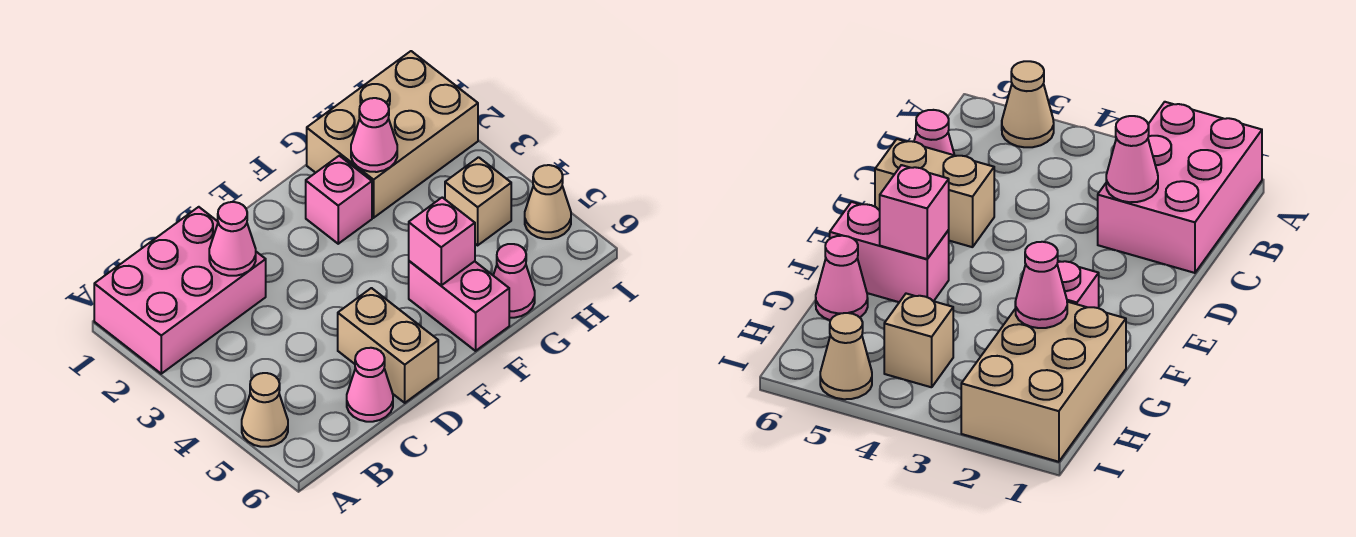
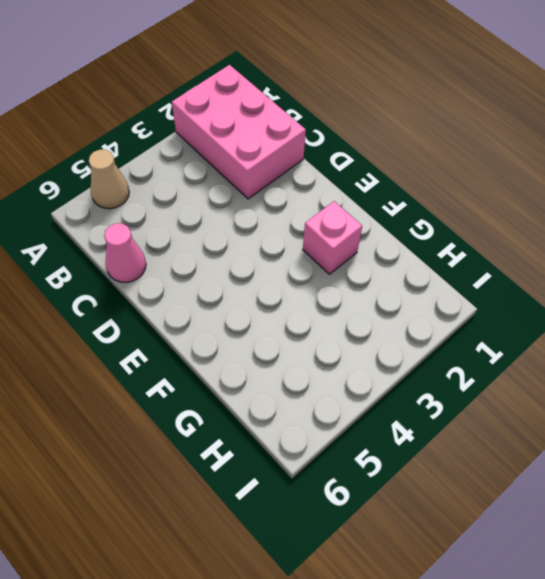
none -> tan brick D5:D6 level 1
none -> pink brick F5:F6 level 1
none -> tan brick G1:I2 level 1

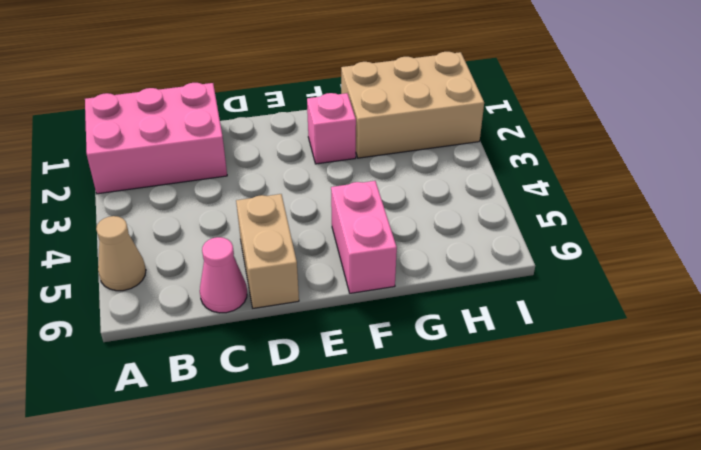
none -> pink cone G6 level 1
none -> tan brick H4 level 1
none -> tan cone I5 level 1

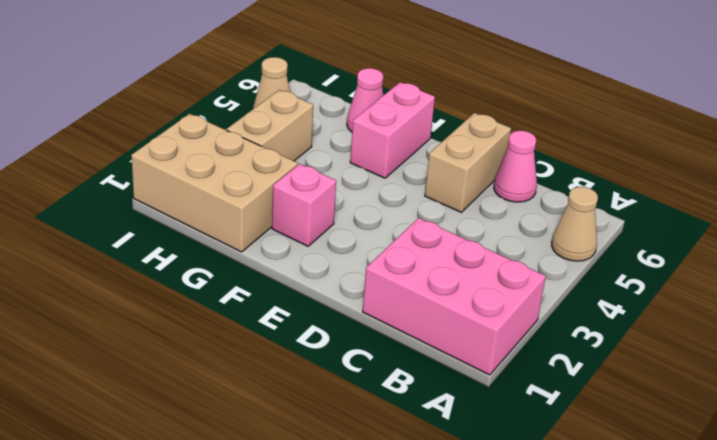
tan brick H3:H4 level 1 -> tan brick H4 level 1
none -> pink cone C2 level 2
none -> pink brick F5 level 2
none -> pink cone G2 level 2

